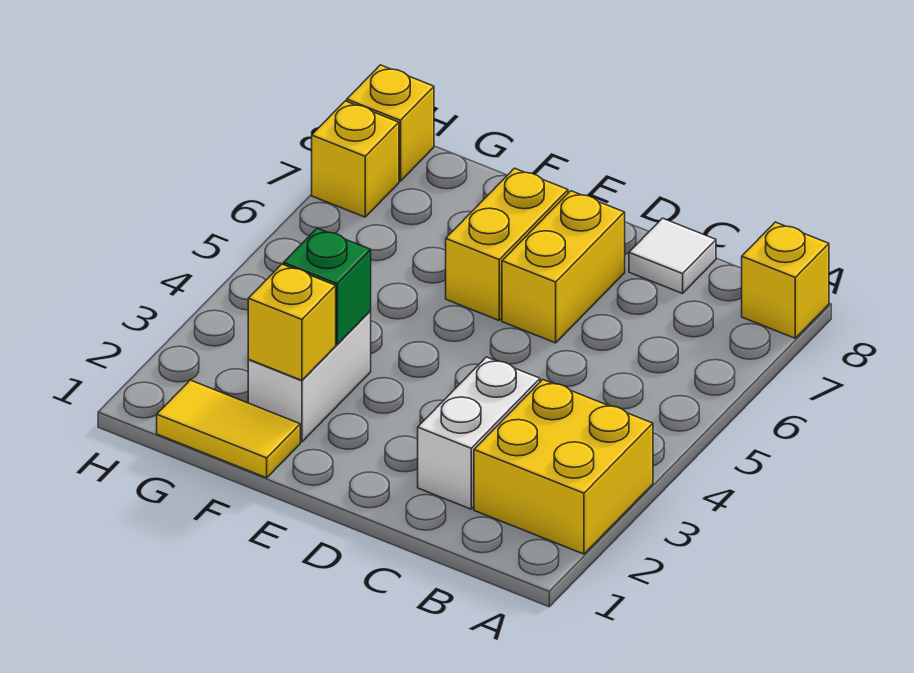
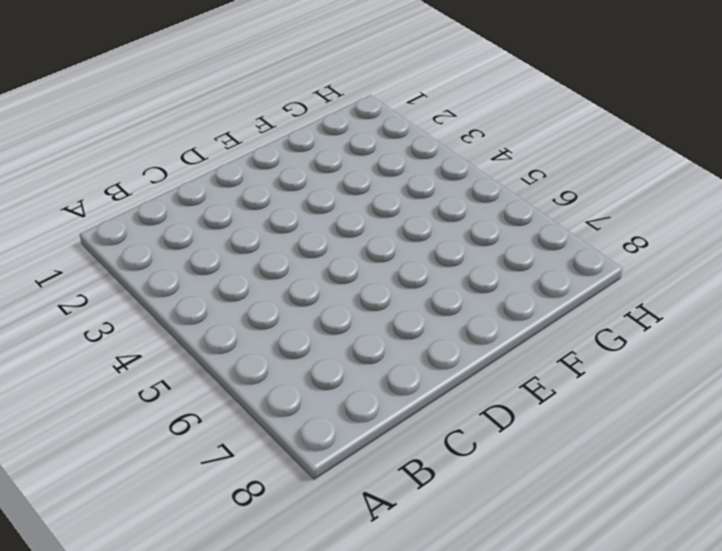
none -> yellow brick A2:B3 level 1
none -> yellow brick A8 level 1
none -> white brick C2:C3 level 1

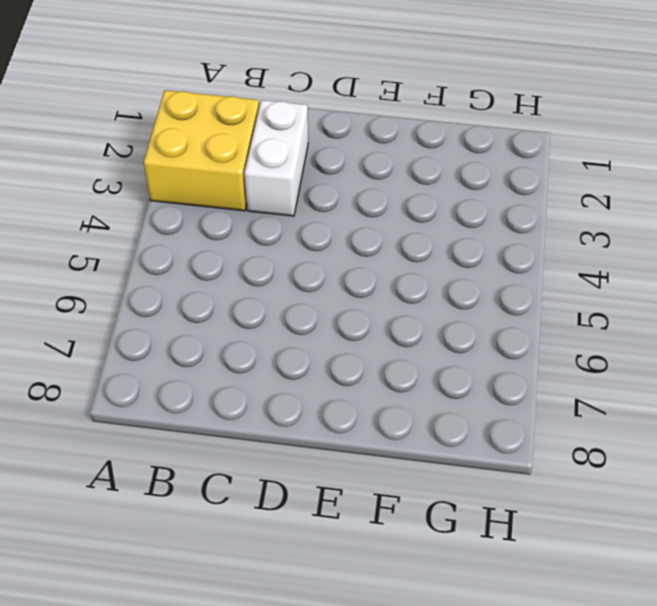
none -> yellow brick A8 level 1
none -> white tile C8 level 1
none -> yellow brick D6:D7 level 1

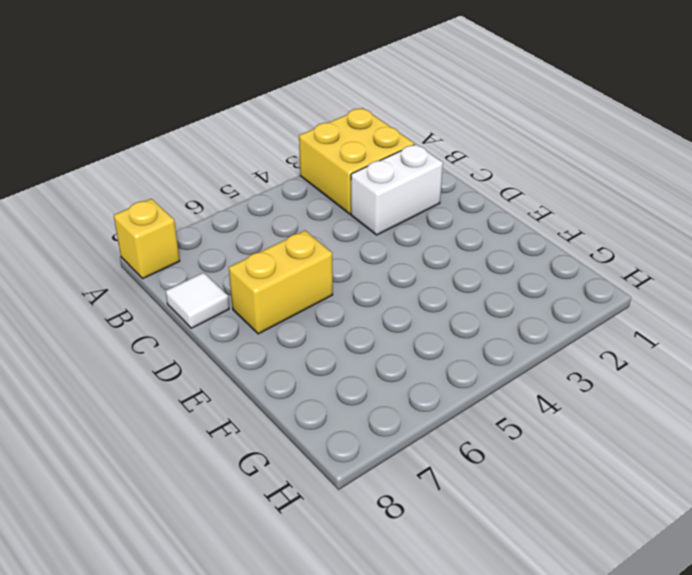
none -> yellow brick E6:E7 level 1
none -> yellow tile F1:G1 level 1
none -> white brick F2:F3 level 1

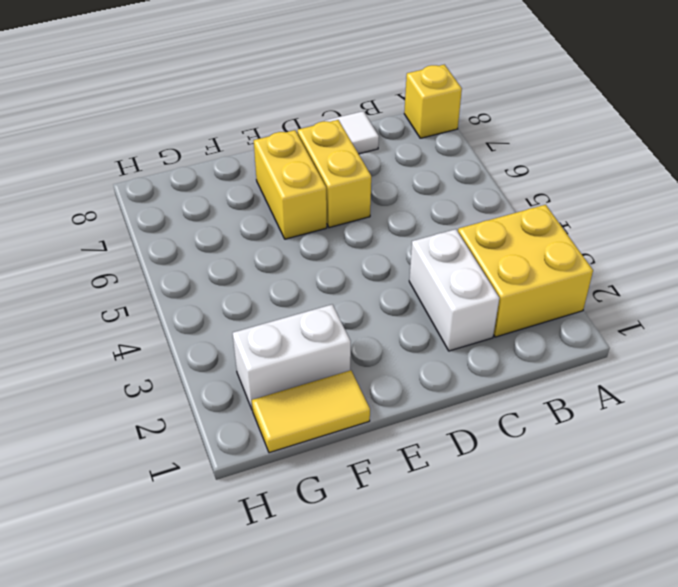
white brick F2:G2 level 1 -> white brick F2:F3 level 1
none -> yellow brick H7 level 1
none -> yellow brick H8 level 1
none -> yellow brick F2 level 2

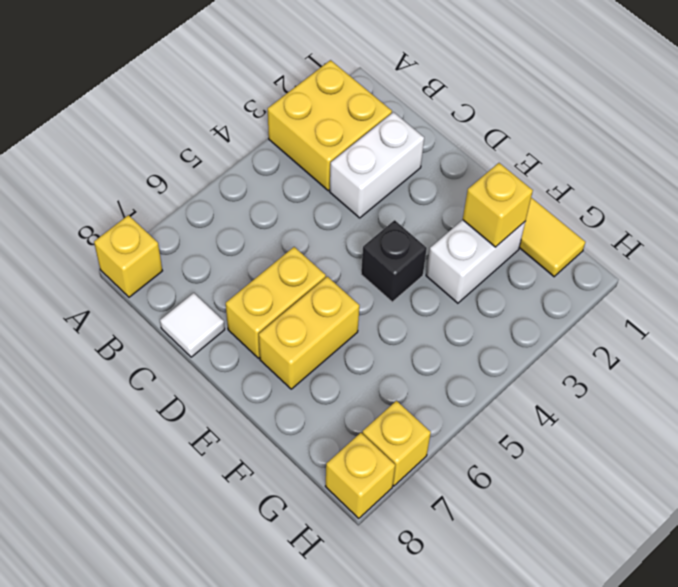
black brick E4 level 1 -> none
none -> green brick F3 level 2

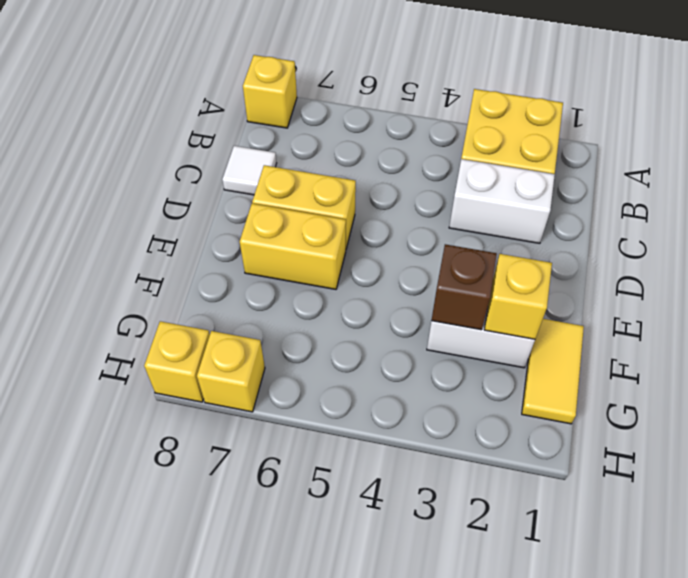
brown brick F3 level 2 -> green brick F3 level 2

